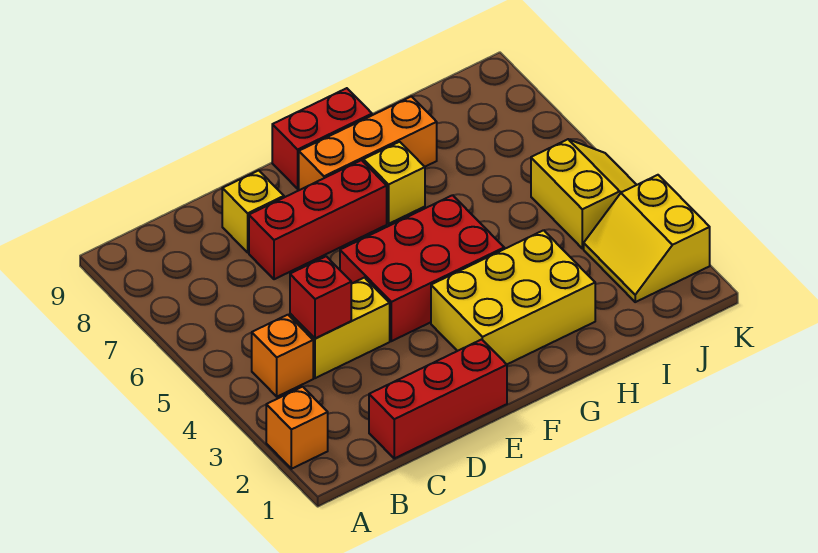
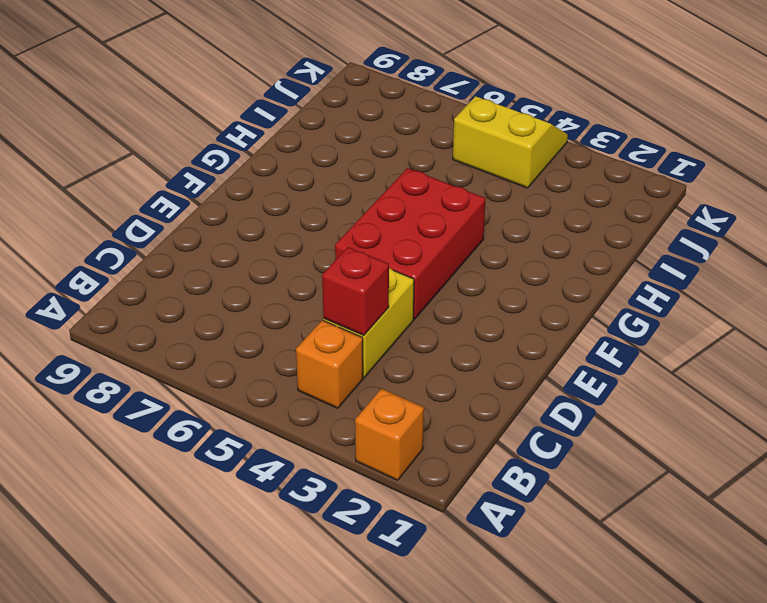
none -> red brick C1:E1 level 1
none -> red brick D7:F7 level 1
none -> yellow brick D8 level 1

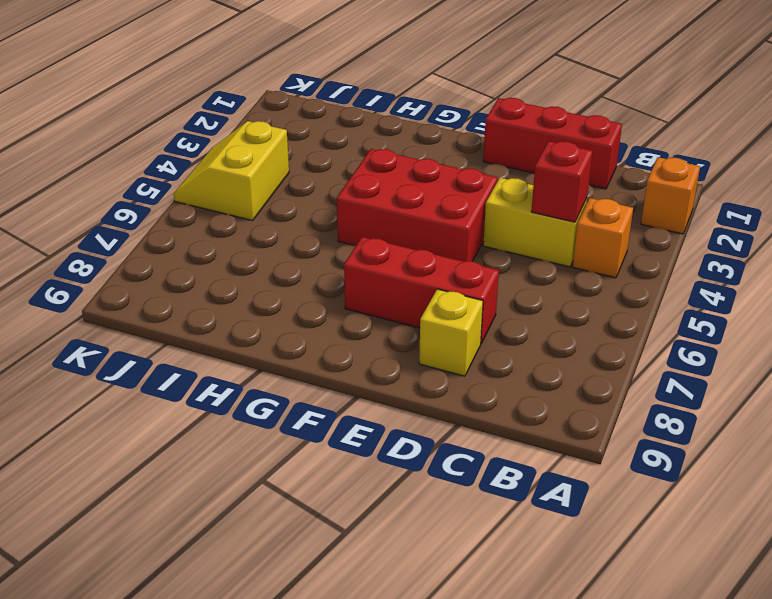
none -> yellow brick F2:H3 level 1
none -> orange brick F8:H8 level 1
none -> red brick F9:G9 level 1

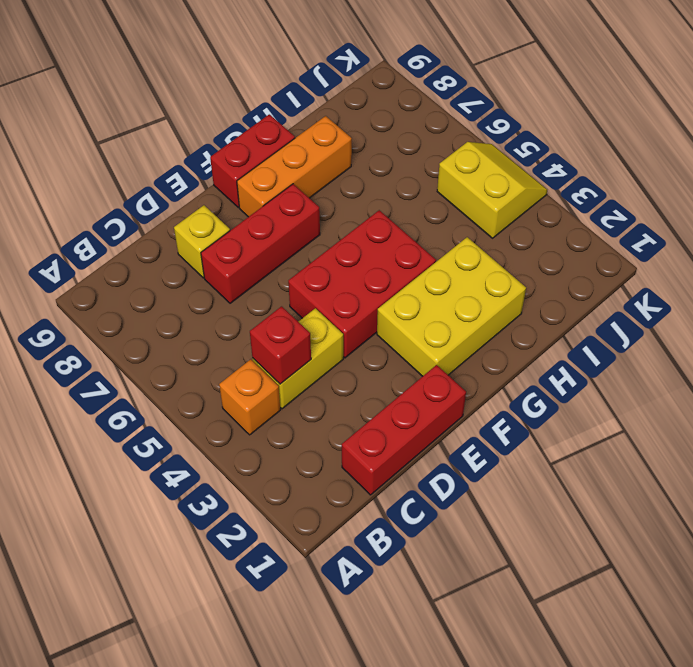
none -> orange brick A2 level 1
none -> yellow brick G7 level 1
none -> yellow slope J2:K3 level 1 top K

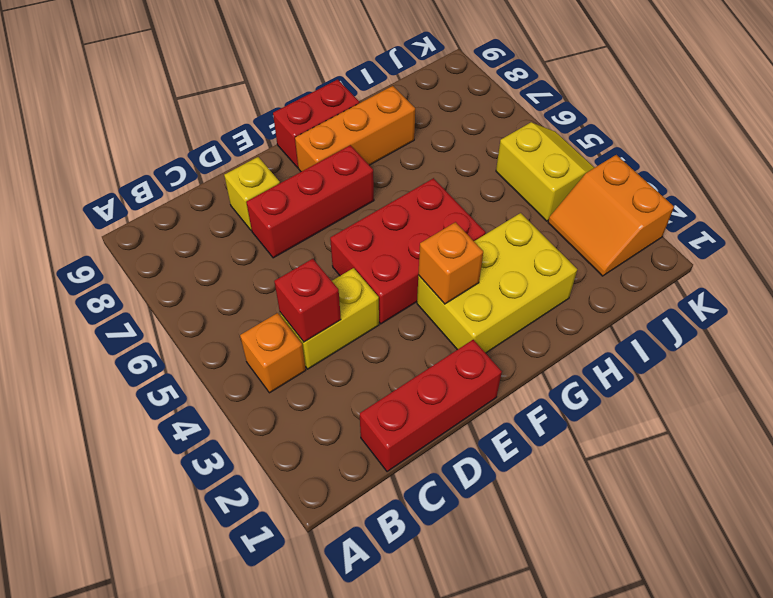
orange brick F3 level 2 -> orange brick A2 level 1
orange slope J2:K3 level 1 top K -> yellow slope J2:K3 level 1 top K
none -> yellow brick G7 level 1

